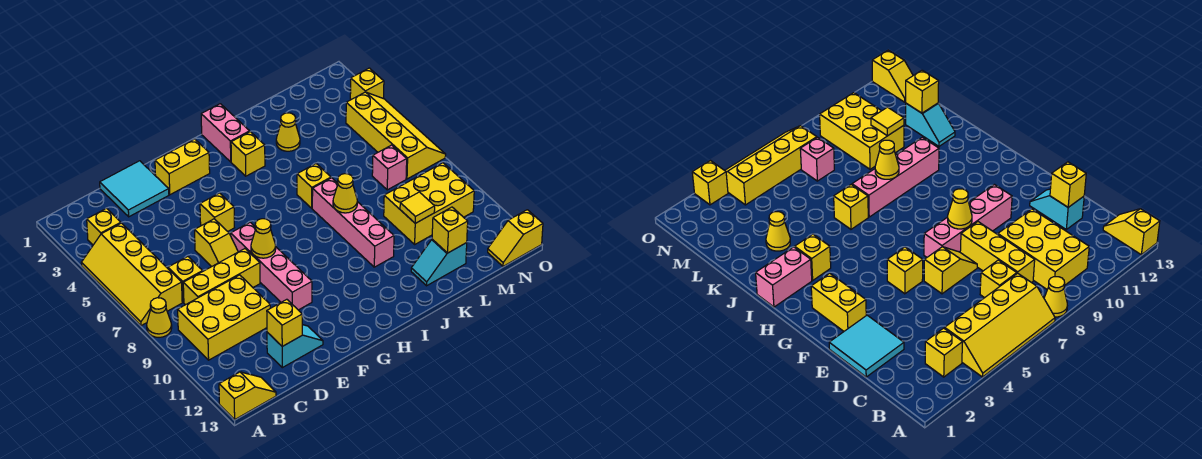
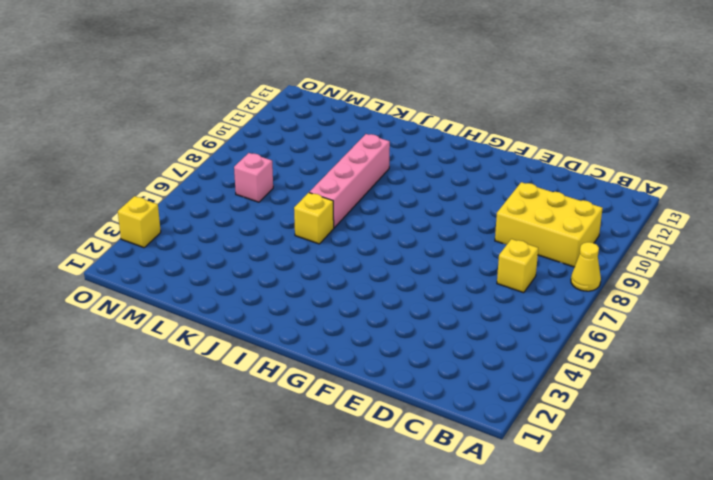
none -> yellow slope A4:B7 level 1 top B
none -> yellow slope A13:B13 level 1 top A
none -> yellow brick B3 level 1

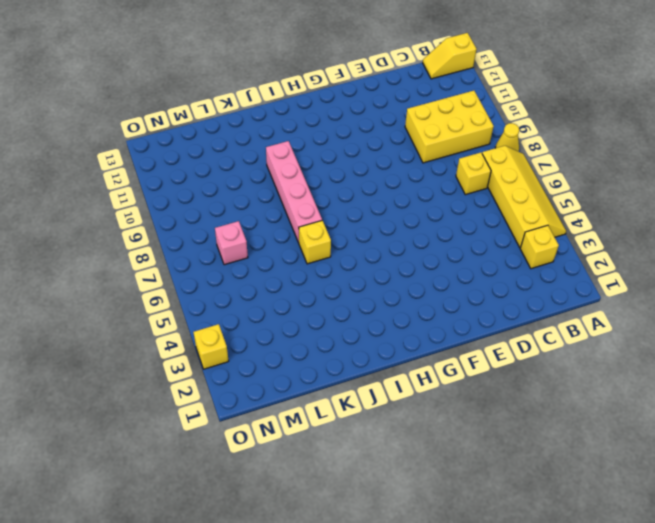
none -> yellow brick C8:E8 level 1
none -> cyan tile D1:E2 level 1
none -> cyan slope D12:E12 level 1 top D

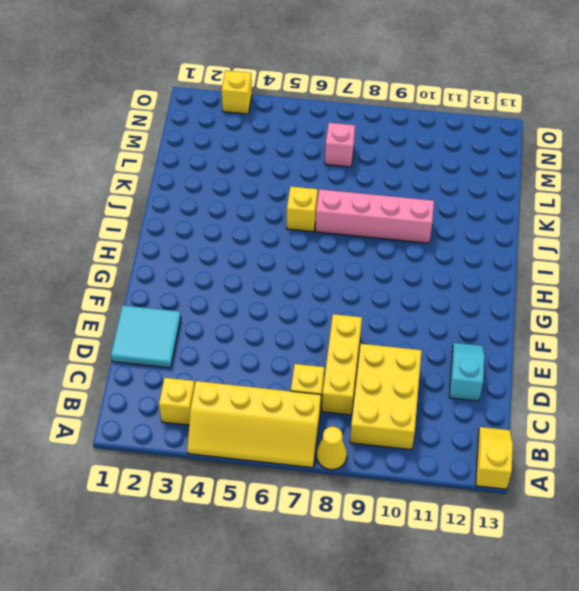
none -> yellow slope E6:E7 level 1 top 6
none -> yellow brick F2:G2 level 1
none -> yellow brick F5 level 1

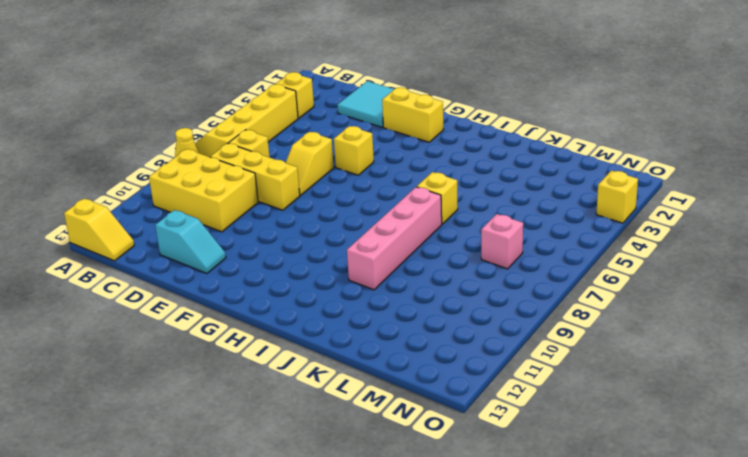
none -> pink brick F7:F10 level 1
none -> pink brick I1:I2 level 1
none -> yellow brick I3 level 1

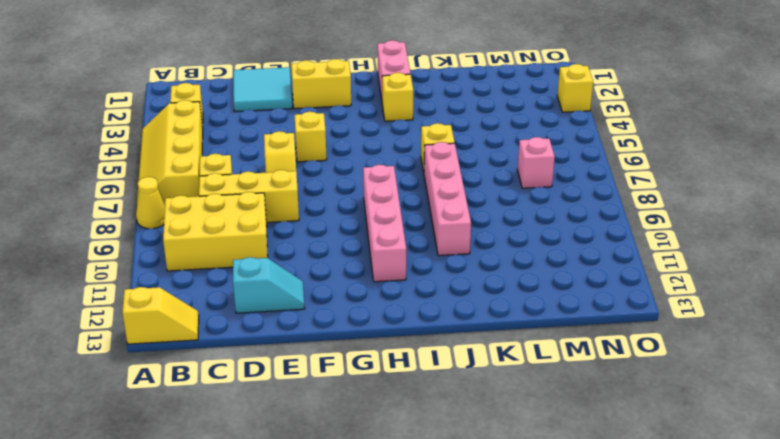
pink brick H8:H11 level 1 -> pink brick F7:F10 level 1
none -> yellow cone K3 level 1
none -> cyan slope K12:L12 level 1 top L
none -> yellow brick L9:N10 level 1

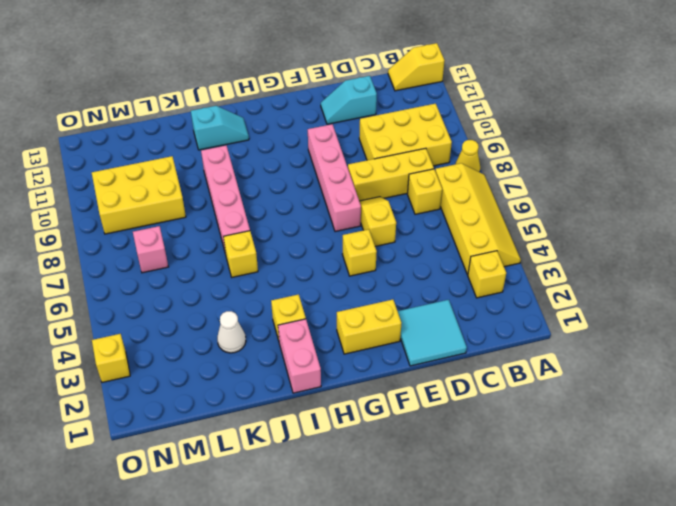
cyan slope I12:J12 level 1 top J -> cyan slope K12:L12 level 1 top L
white cone K3 level 1 -> yellow cone K3 level 1
none -> yellow slope N4:O7 level 1 top N
none -> yellow slope N13:O13 level 1 top O
none -> yellow brick D12 level 2

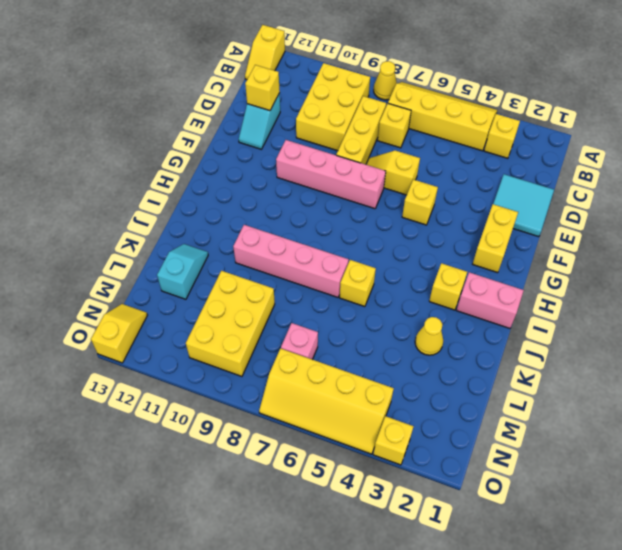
none -> yellow cone F8 level 2
none -> yellow cone J8 level 2
none -> yellow tile L10 level 2

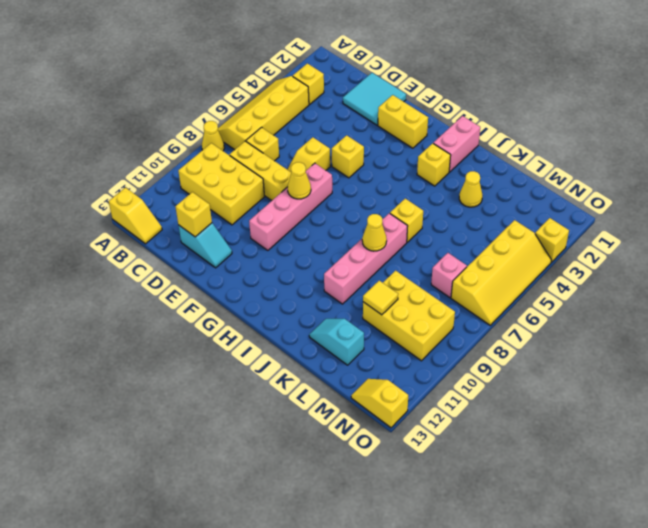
none -> yellow brick L12 level 2

